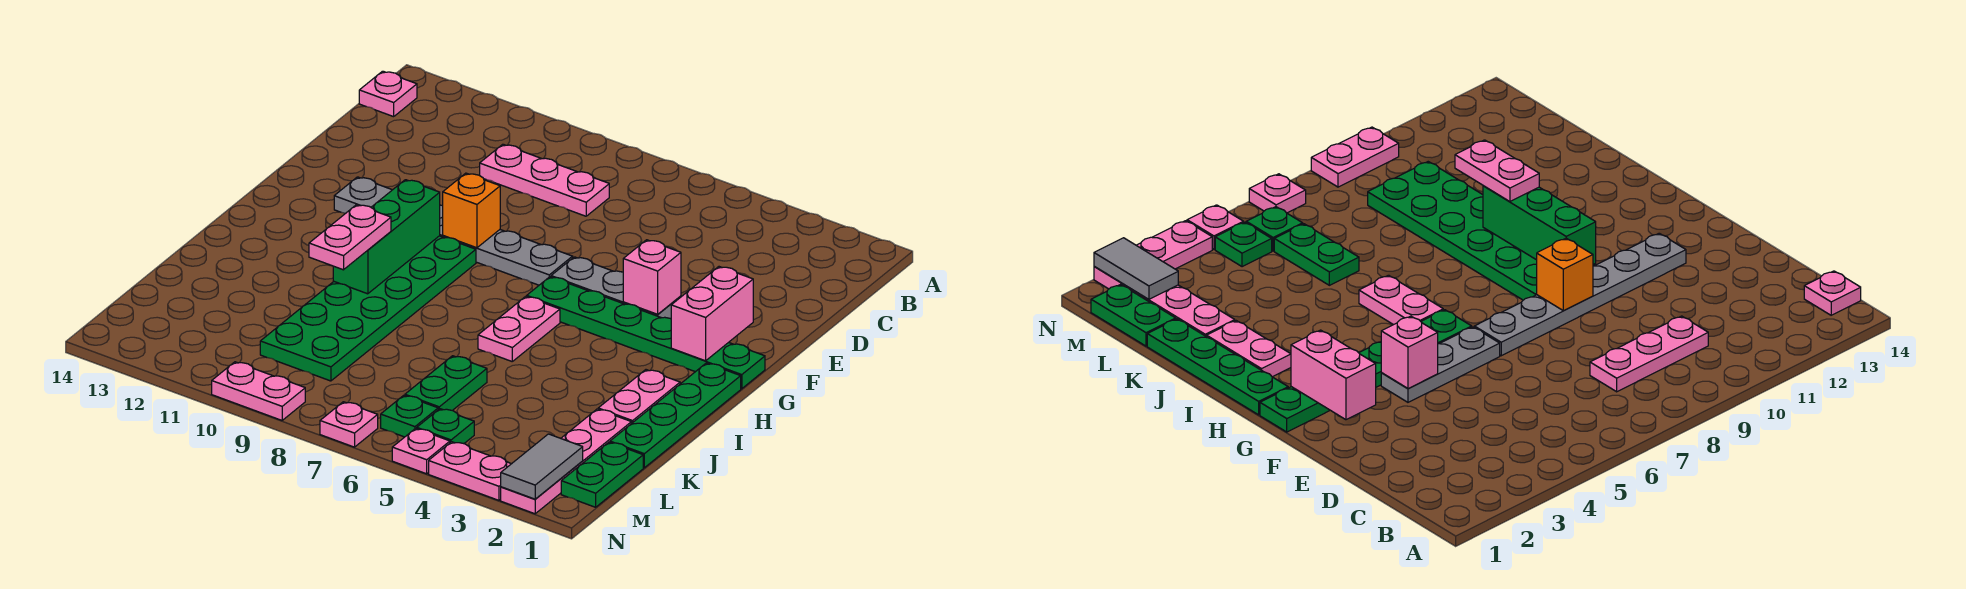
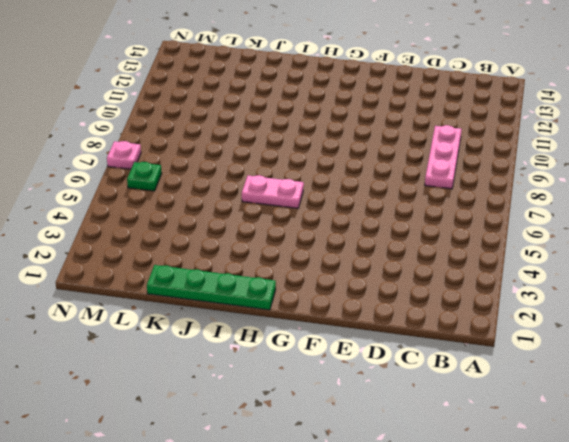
none -> pink plate B14 level 1
none -> grey plate F4:F6 level 1
none -> grey plate F7:F12 level 1

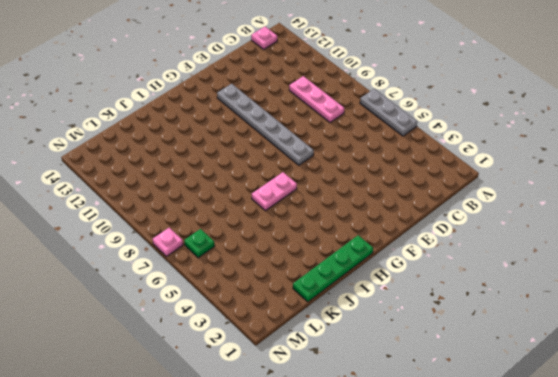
grey plate A5:A7 level 1 -> grey plate F4:F6 level 1
none -> green plate G1:G6 level 1
none -> green plate G9:L10 level 1
none -> pink plate I2:J2 level 1

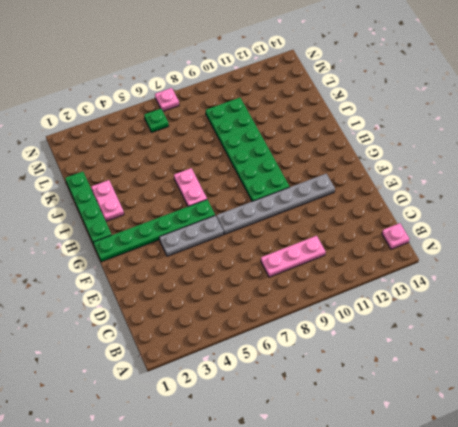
none -> pink plate K2:N2 level 1
none -> green plate K6:L6 level 1
none -> green plate L1:M1 level 1

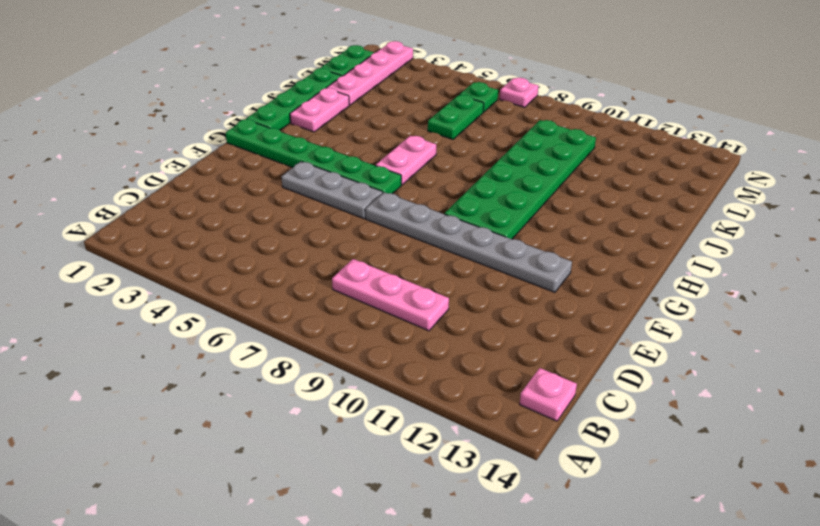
none -> green plate M5 level 1
none -> pink plate N3:N4 level 1
none -> pink plate N5 level 1

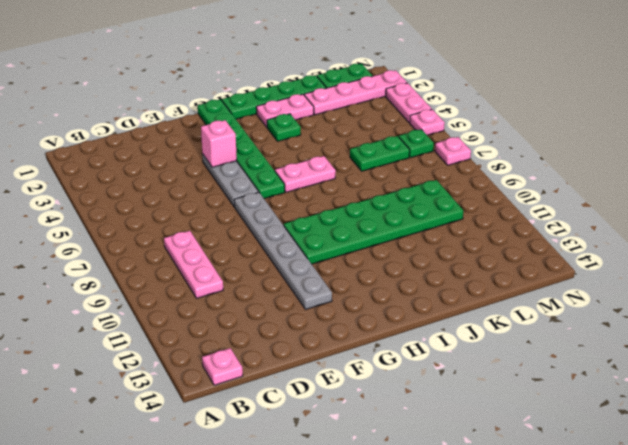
green plate I3 level 1 -> green plate M5 level 1
none -> pink plate N9:N10 level 1
none -> pink brick F2:G2 level 2
none -> orange brick F9 level 2

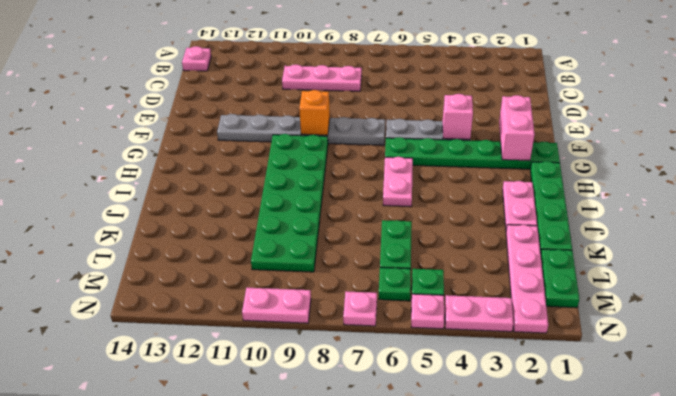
none -> green brick G10:I10 level 2
none -> grey tile M2:N2 level 2
none -> pink plate I10:J10 level 3

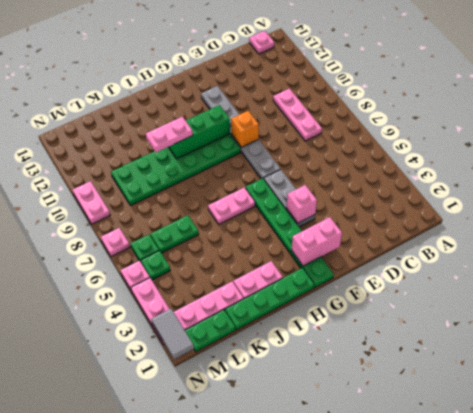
grey tile N1:N2 level 2 -> grey tile M2:N2 level 2

